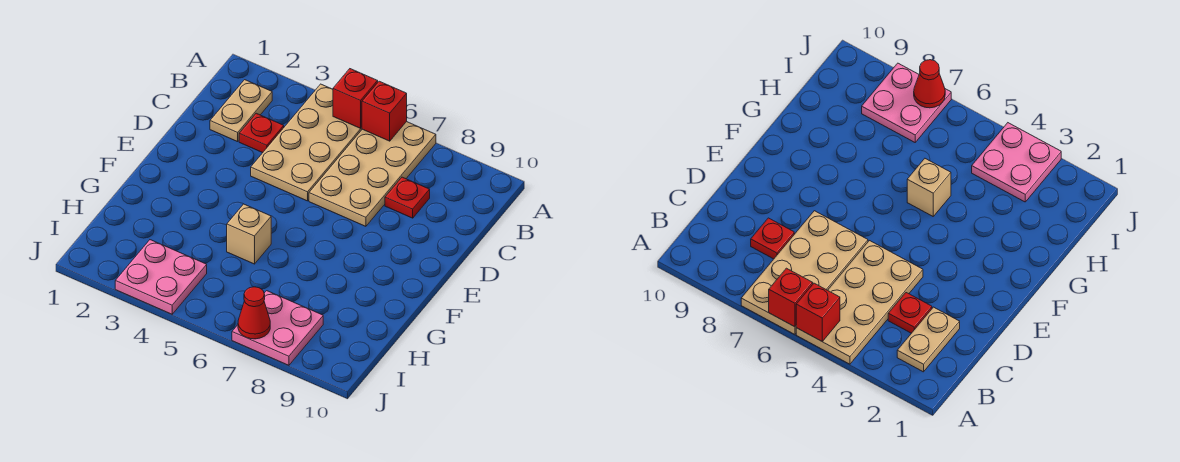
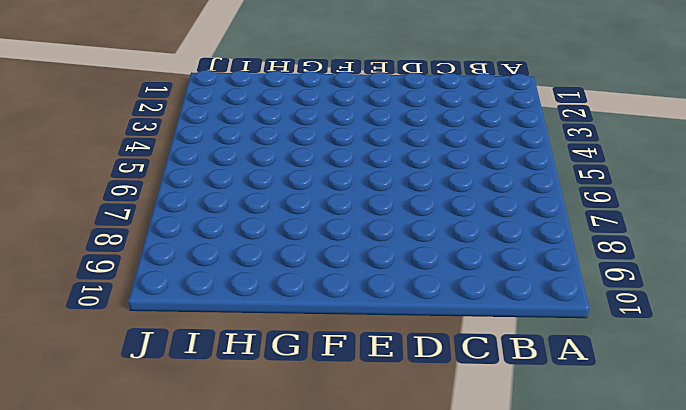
none -> tan plate A4:D5 level 1
none -> tan plate A6:D7 level 1

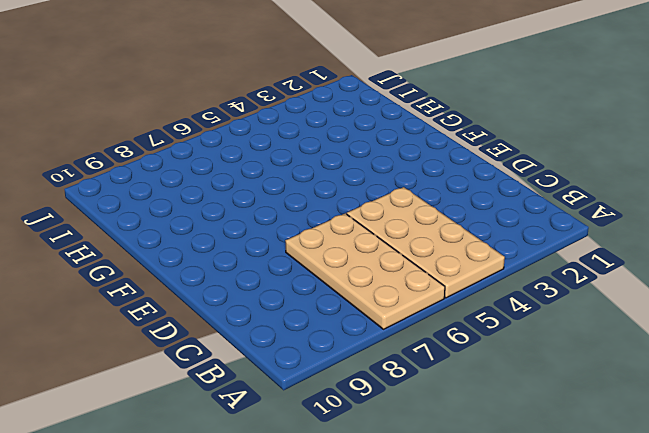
none -> tan plate B2:C2 level 1
none -> red plate C3 level 1

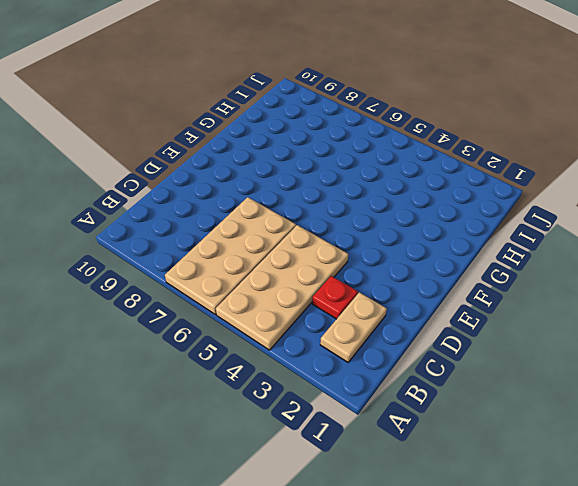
none -> red plate C8 level 1
none -> tan brick G5 level 1

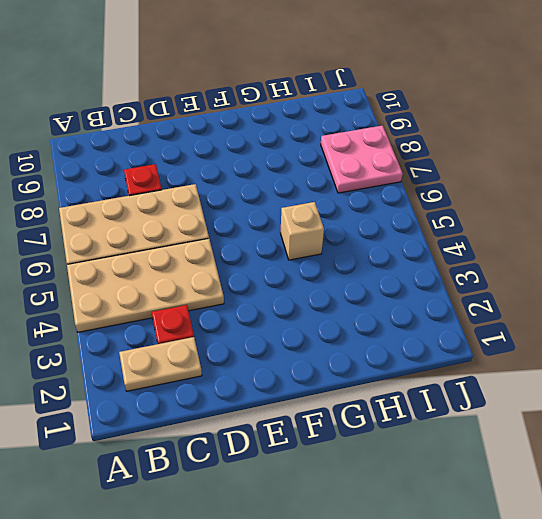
none -> pink plate I3:J4 level 1
none -> red brick A5 level 2

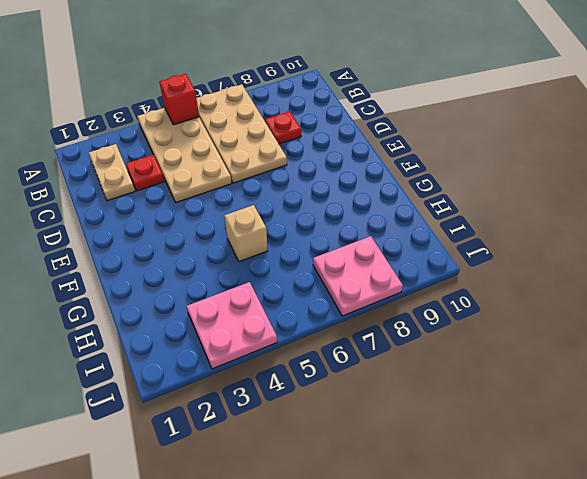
none -> red brick A6 level 2
none -> red cone J7 level 2

